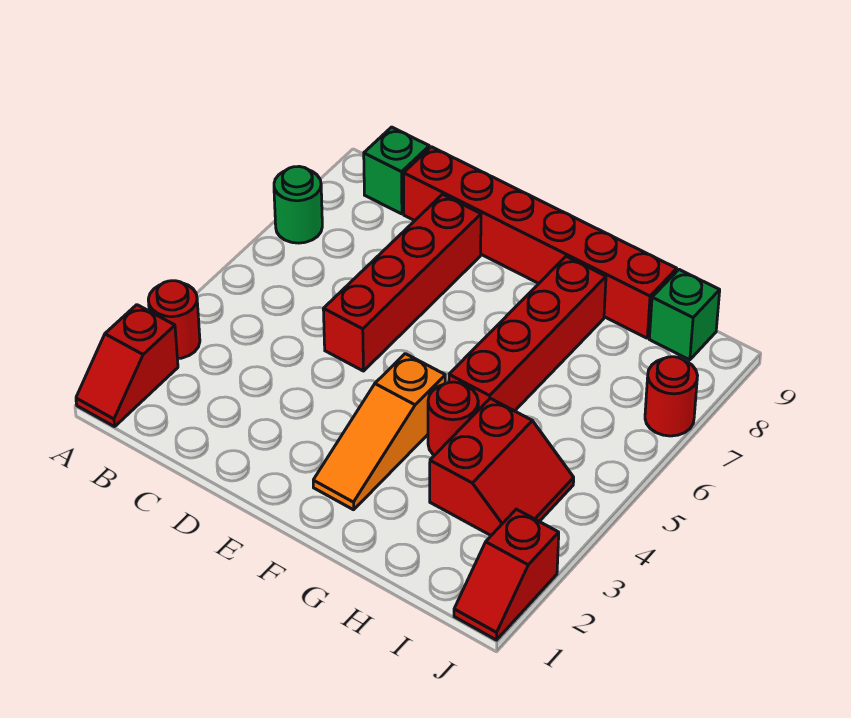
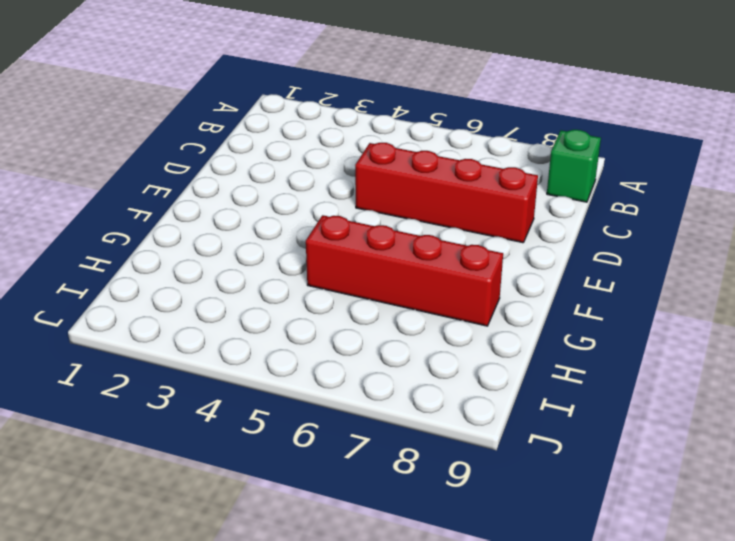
none -> red slope A1:A2 level 1 top 2
none -> red round brick A3 level 1
none -> green round brick A7 level 1

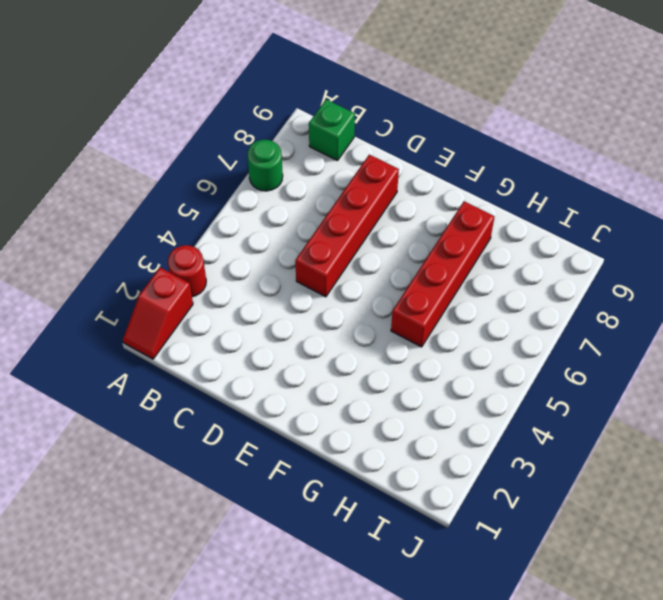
none -> red brick C9:H9 level 1
none -> orange slope F2:F4 level 1 top 4
none -> red round brick G4 level 1

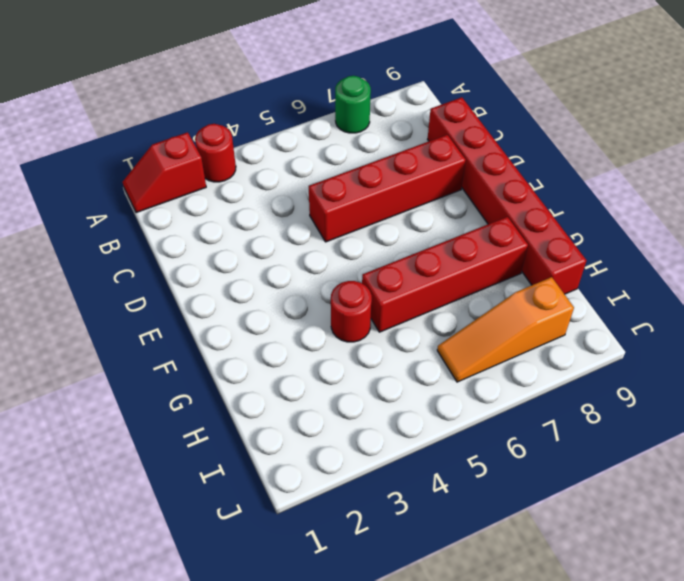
orange slope I6:I8 level 1 top 8 -> orange slope F2:F4 level 1 top 4
none -> green brick B9 level 1
none -> red slope H3:I4 level 1 top H
none -> green brick I9 level 1

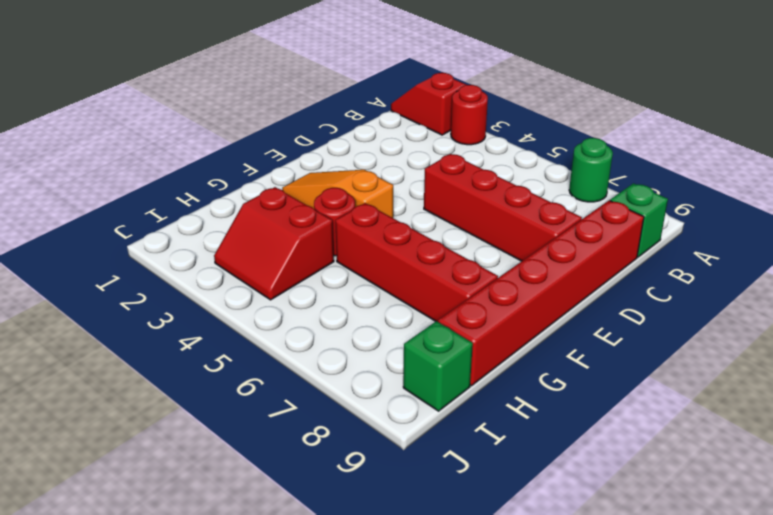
none -> red slope J1:J2 level 1 top 2
none -> red round brick J7 level 1

